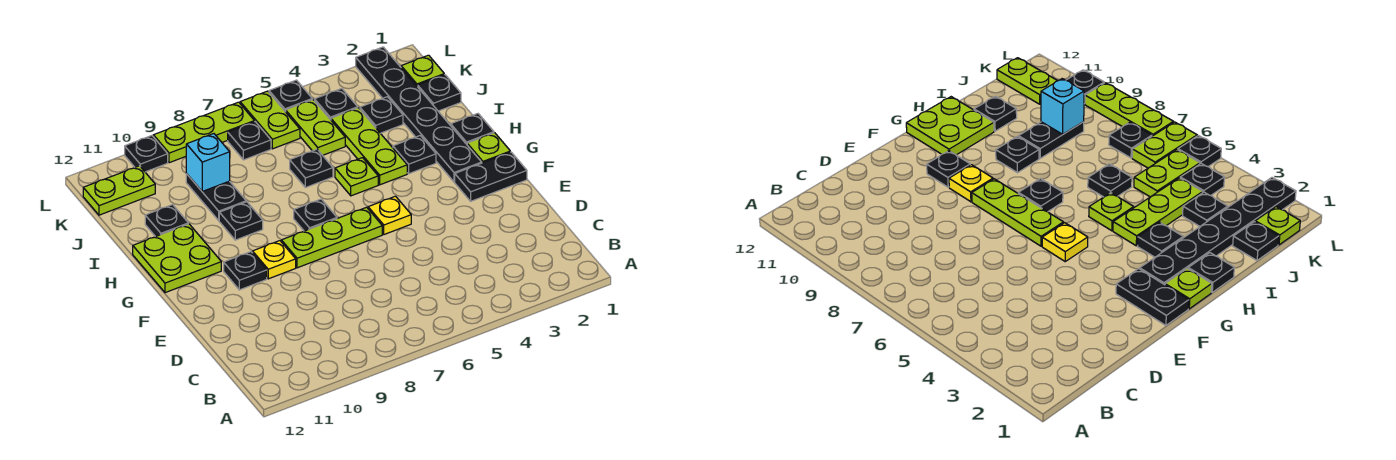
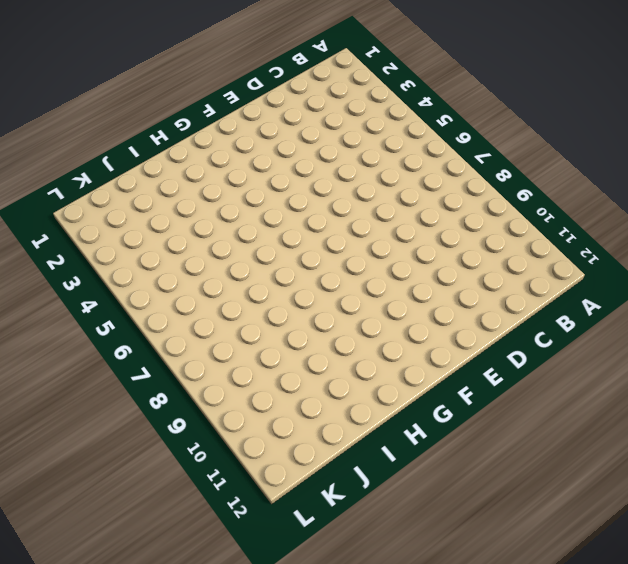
none -> black plate F1:F2 level 1
none -> yellow plate F5 level 1
none -> lime plate F6:F8 level 1

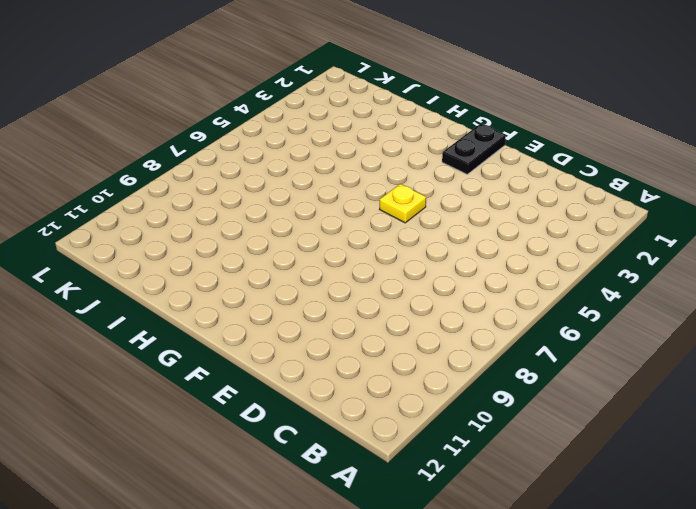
none -> lime plate F6:F8 level 1
none -> yellow plate F9 level 1
none -> black plate F10 level 1

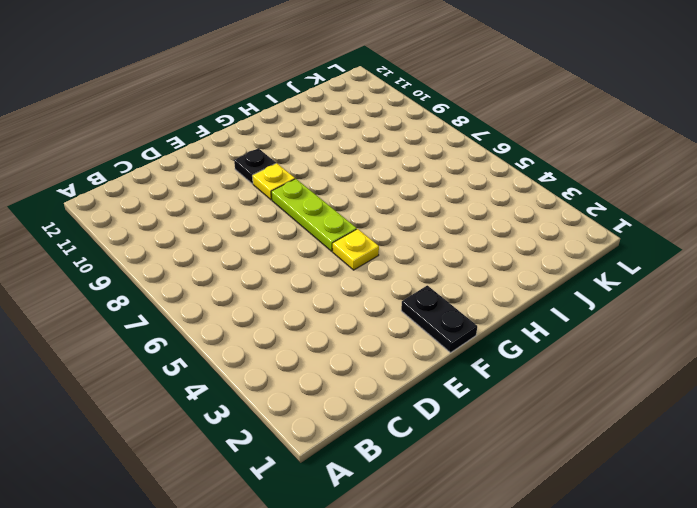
none -> lime plate G1 level 1
none -> black plate G2:L2 level 1
none -> black plate G7 level 1

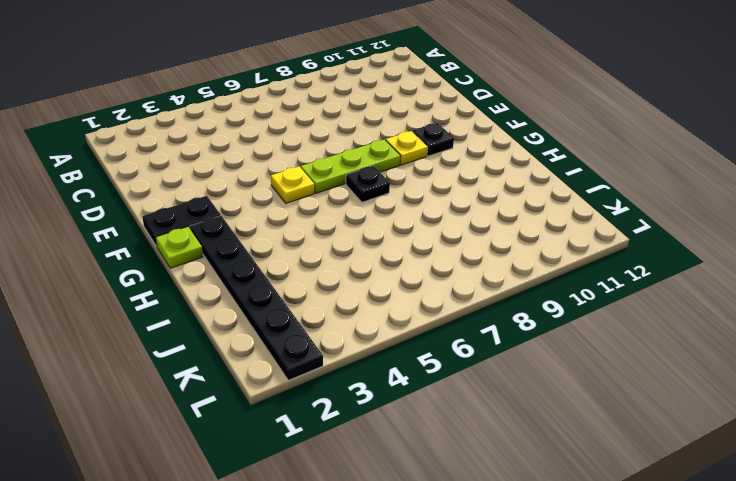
none -> lime plate G11:H12 level 1
none -> black plate H1 level 1
none -> black plate H3 level 1

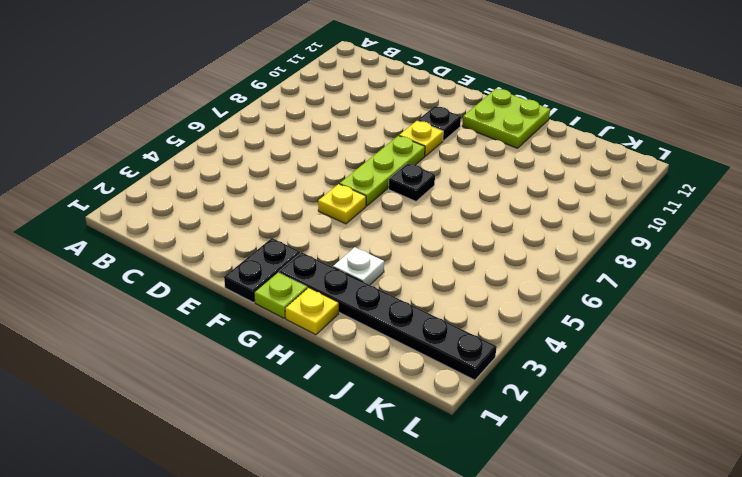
yellow plate H1 level 1 -> black plate H1 level 1
white plate H3 level 1 -> black plate H3 level 1
none -> lime plate H4:J4 level 1
none -> lime plate H5 level 1
none -> black plate H9 level 1

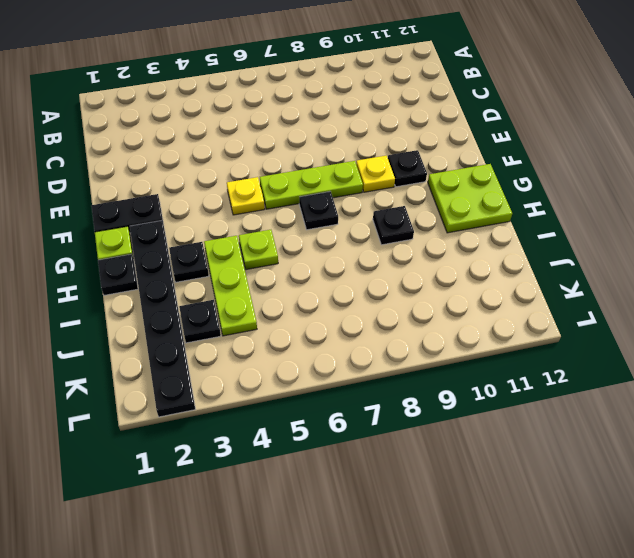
none -> black plate I6 level 1
none -> black plate I9:J9 level 1
none -> black plate I11 level 1

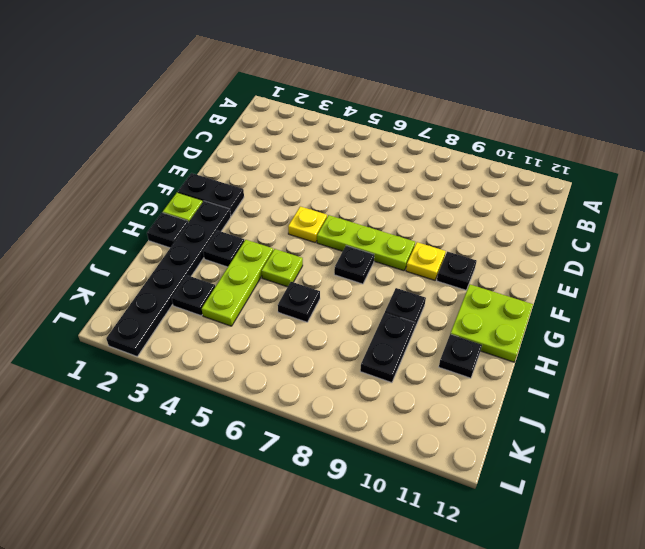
none -> black plate J1 level 1
none -> lime plate J5:K5 level 1
none -> lime plate K1 level 1

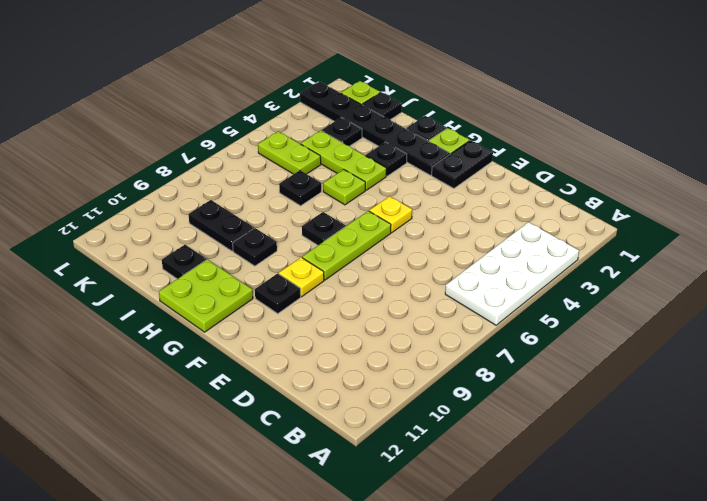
white plate A3:B6 level 1 -> none
none -> black plate K4 level 1
none -> lime plate K6:L6 level 1
none -> black plate K7 level 1

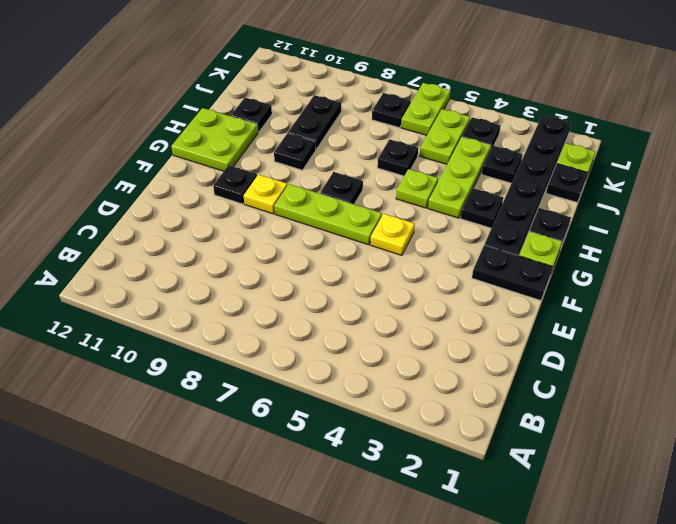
none -> lime plate K11:K12 level 1
none -> black plate L5 level 1
none -> lime plate L7:L9 level 1

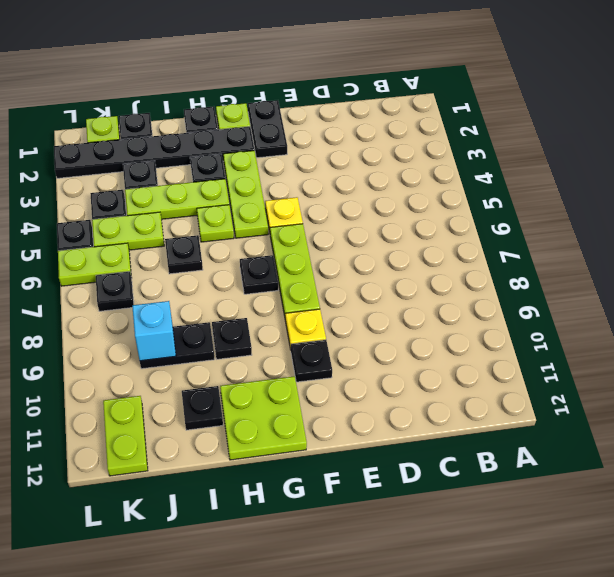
lime plate G3:G5 level 1 -> lime plate L7:L9 level 1
none -> black plate L10 level 1

